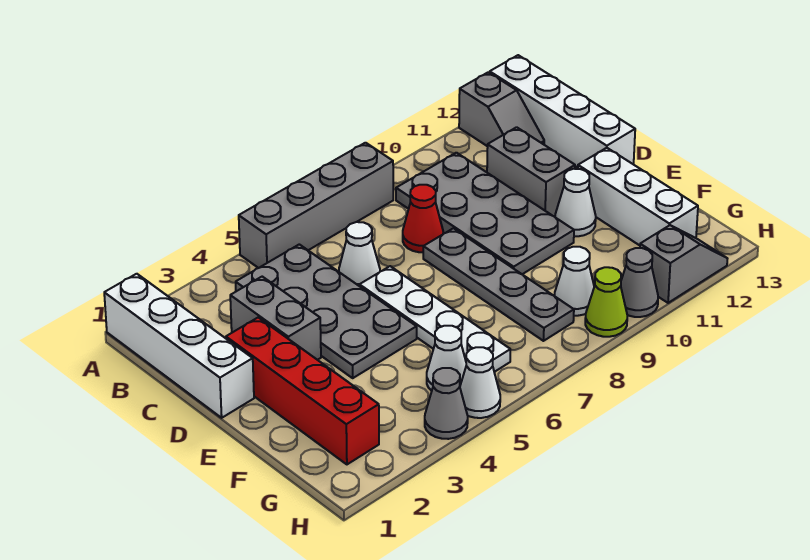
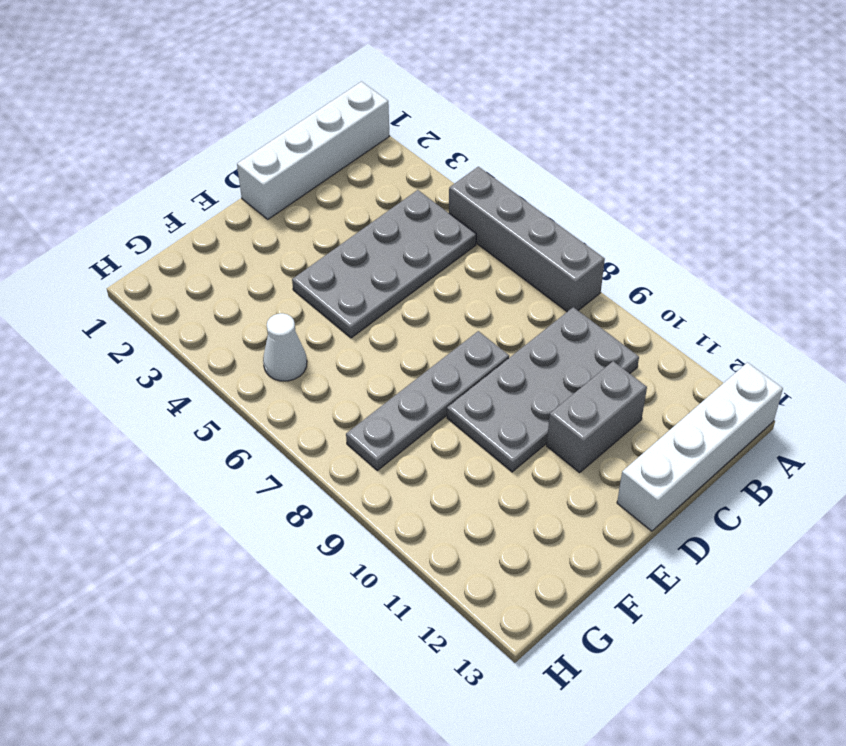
none -> grey slope A12:B12 level 1 top A
none -> grey brick C3:D3 level 1
none -> white cone C6 level 1

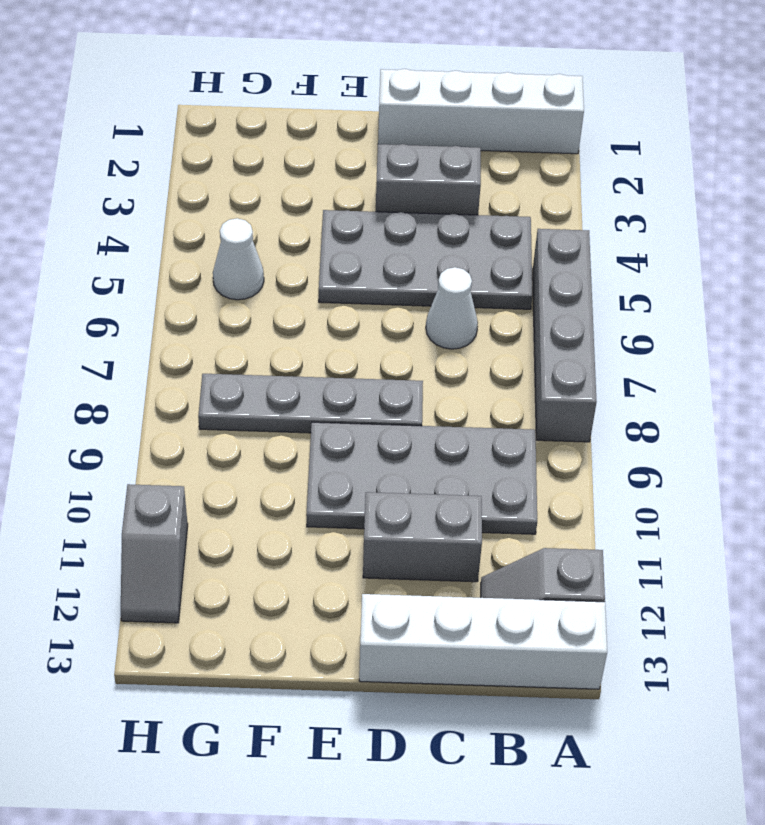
none -> red cone C8 level 1
none -> red brick D2:G2 level 1
none -> white plate D6:G6 level 1

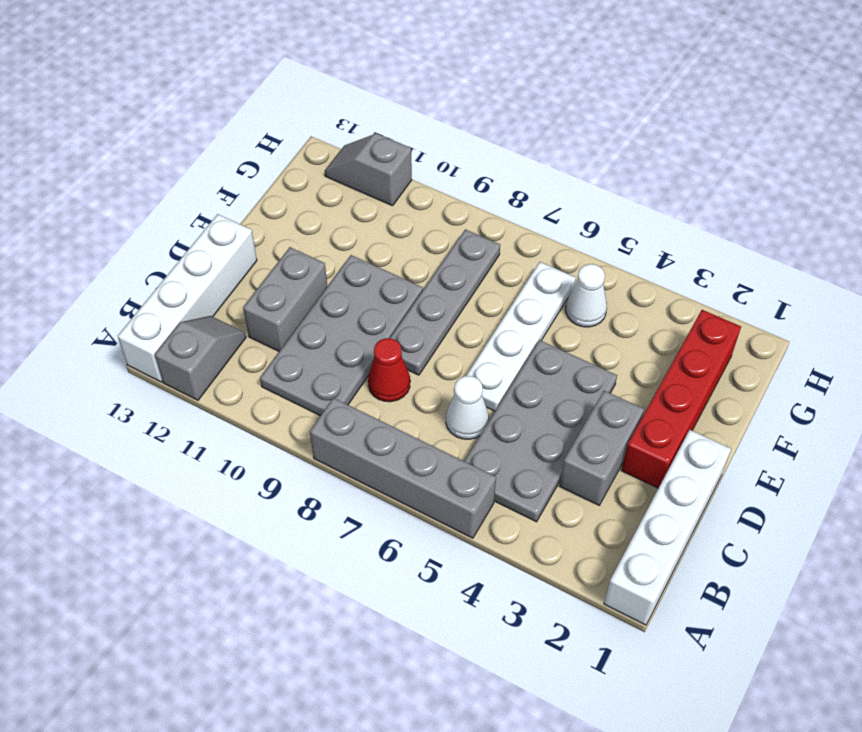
none -> white cone E11 level 1
none -> white brick E12:G12 level 1
none -> white cone G9 level 1

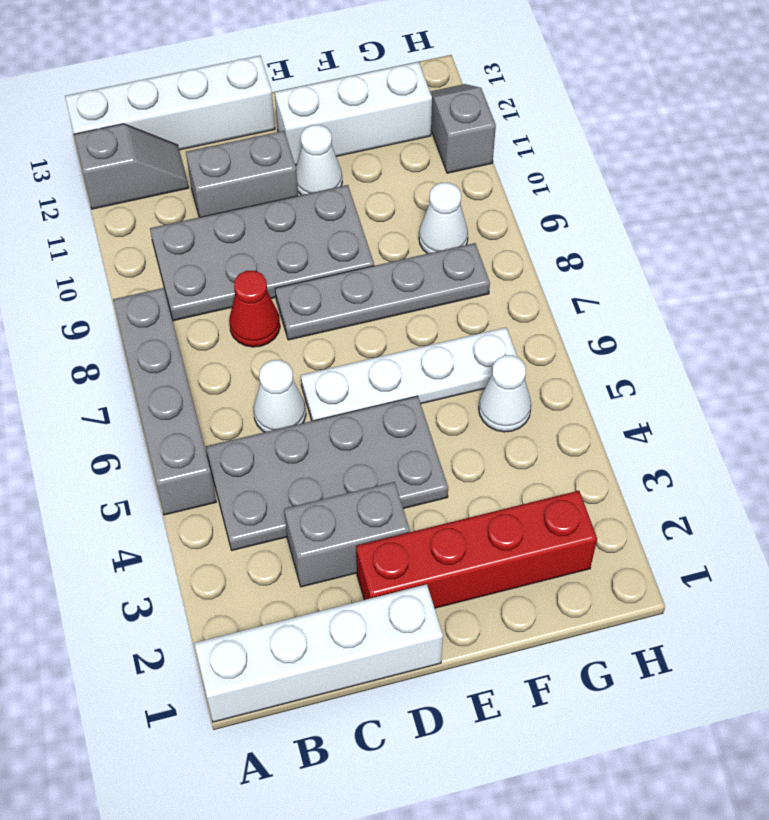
none -> grey cone H4 level 1
none -> white cone H5 level 1
none -> lime cone H9 level 1

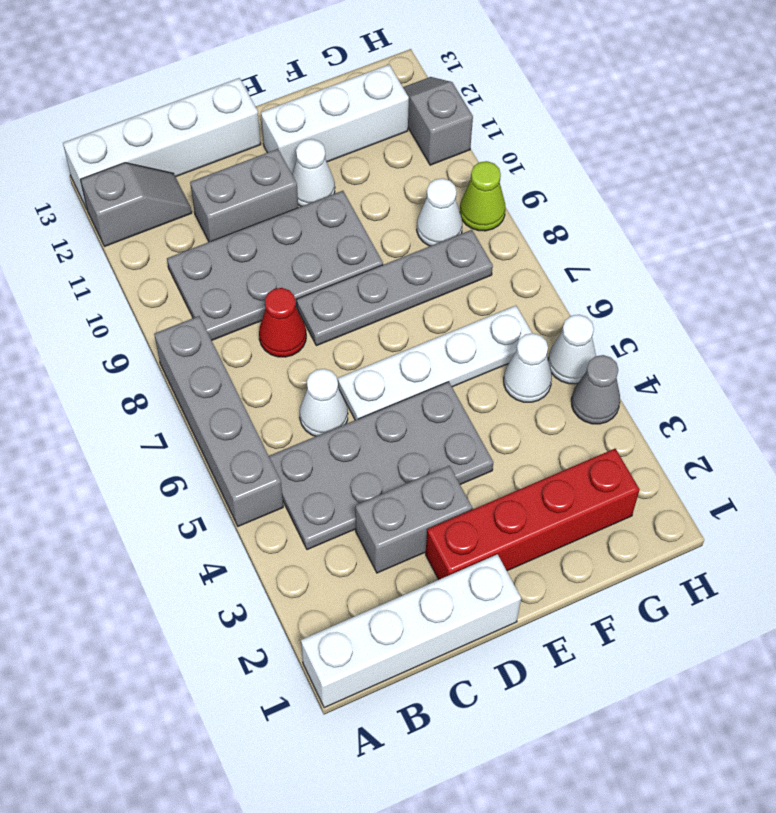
none -> grey cone H10 level 1

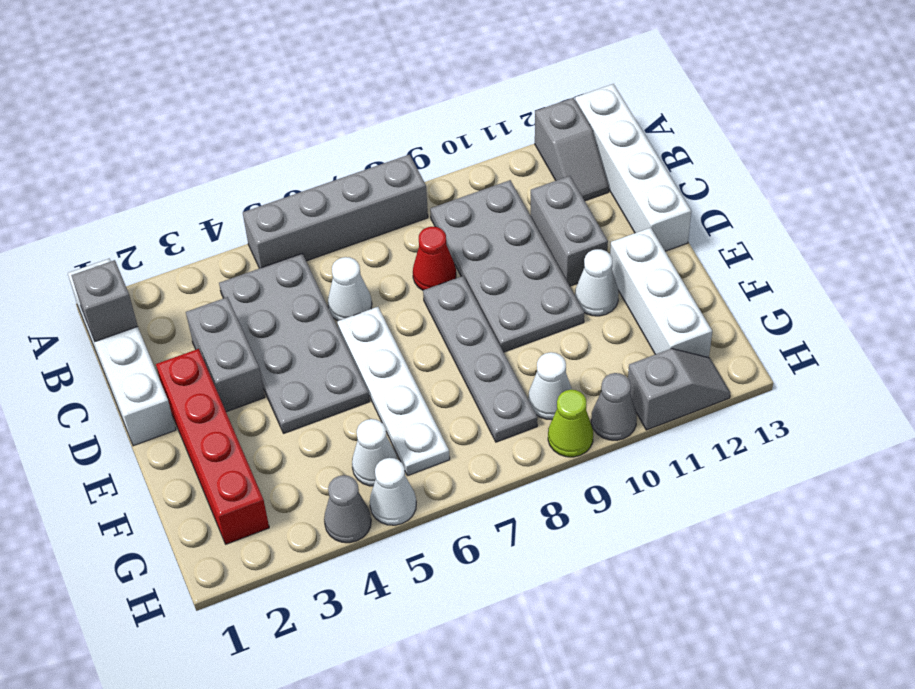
grey brick B1 level 2 -> none

